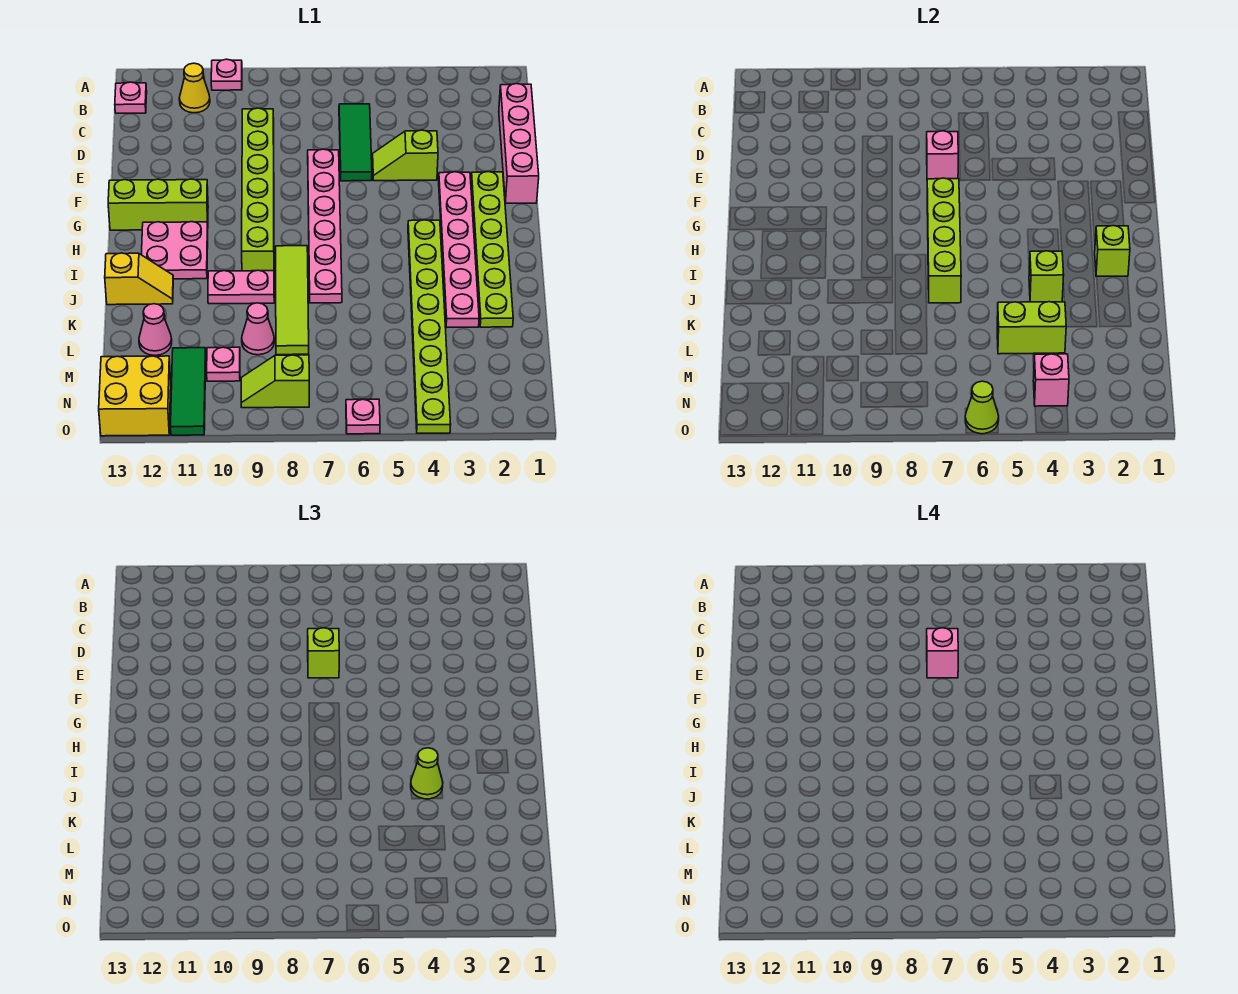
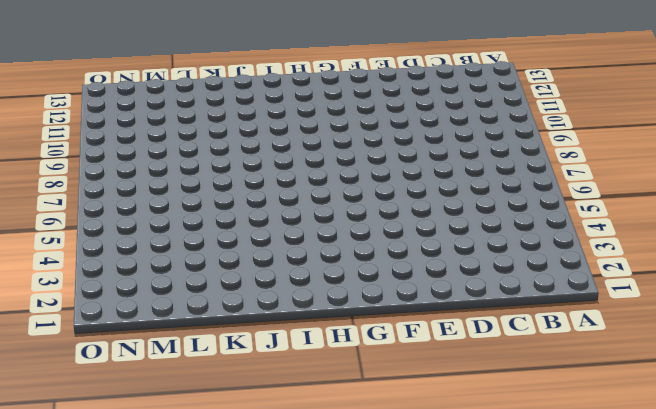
none -> pink plate A10 level 1
none -> yellow cone B11 level 1
none -> pink plate B13 level 1
none -> pink brick C1:F1 level 1

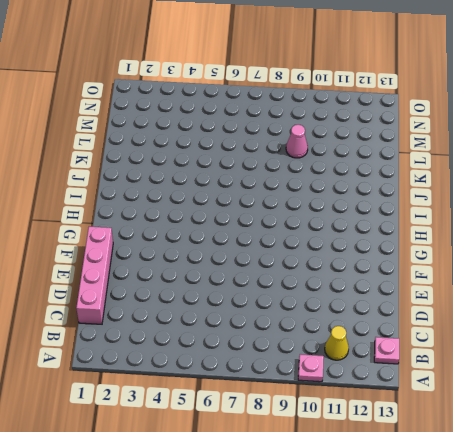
none -> green tile C6:E6 level 1
none -> lime brick D9:I9 level 1
none -> lime slope E4:E5 level 1 top 4
none -> pink plate E7:J7 level 1

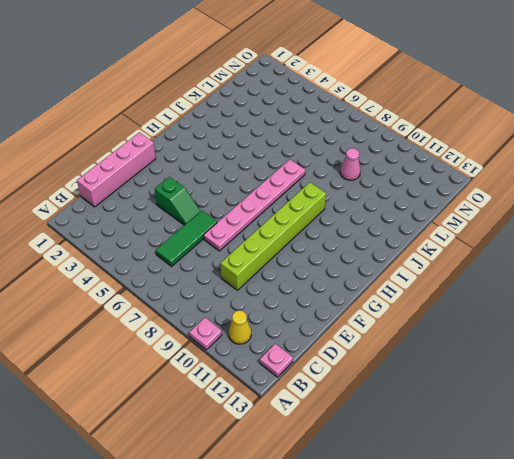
green slope E4:E5 level 1 top 4 -> lime slope E4:E5 level 1 top 4
none -> lime plate F2:K2 level 1
none -> pink plate F3:K3 level 1
none -> lime brick G11:G13 level 1
none -> lime plate H4:O4 level 1

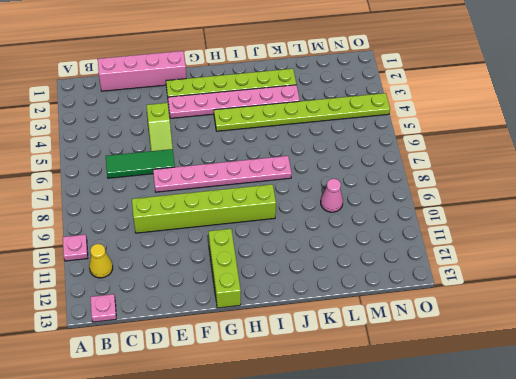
none -> pink plate H11:I12 level 1
none -> lime tile I8:L8 level 1
none -> pink plate J9:J10 level 1
none -> yellow slope J12:J13 level 1 top 13

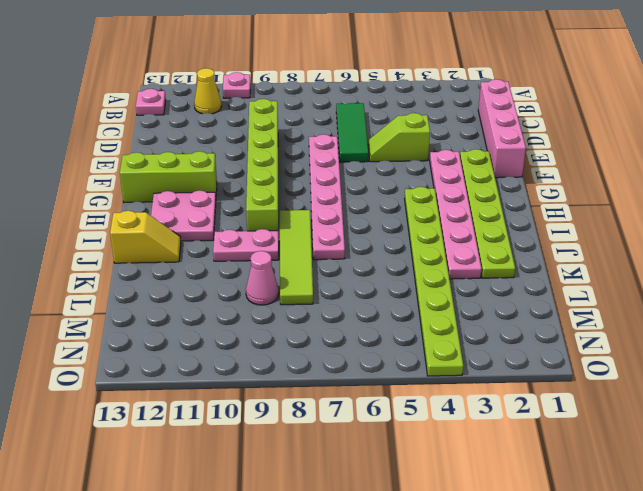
none -> pink cone L12 level 1
none -> pink plate M10 level 1
none -> green tile M11:O11 level 1
none -> lime slope N8:N9 level 1 top 8

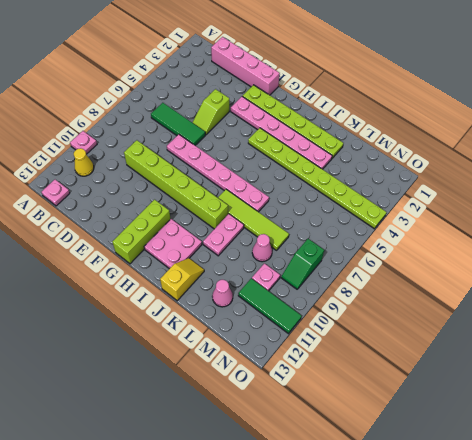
green slope N8:N9 level 1 top 8 -> lime slope N8:N9 level 1 top 8
none -> yellow brick N12:O13 level 1
none -> pink plate O6 level 1
none -> pink brick E7 level 2
none -> lime brick G7:J7 level 2

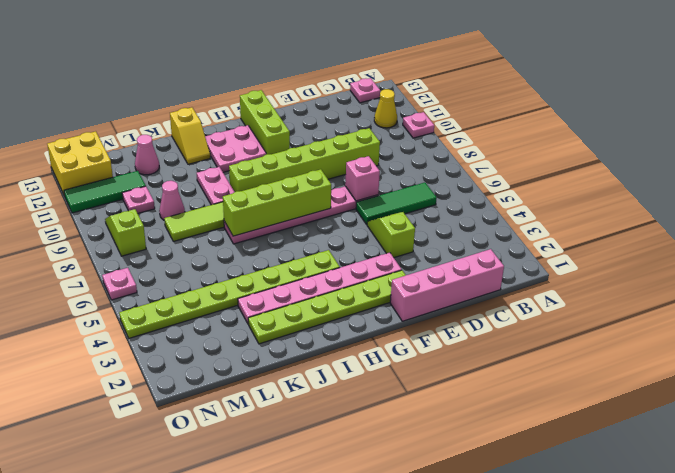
none -> lime brick I2 level 2
none -> lime brick J4 level 2
none -> lime brick L4:L5 level 2
none -> pink brick N4 level 2

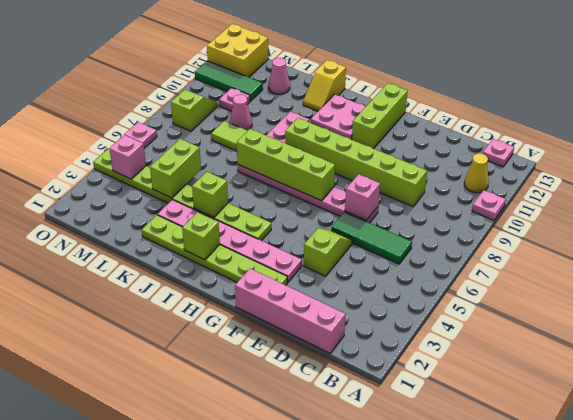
none -> lime cone O6 level 2
none -> lime brick E7 level 3
none -> lime cone J4 level 3
none -> pink brick E7 level 4

